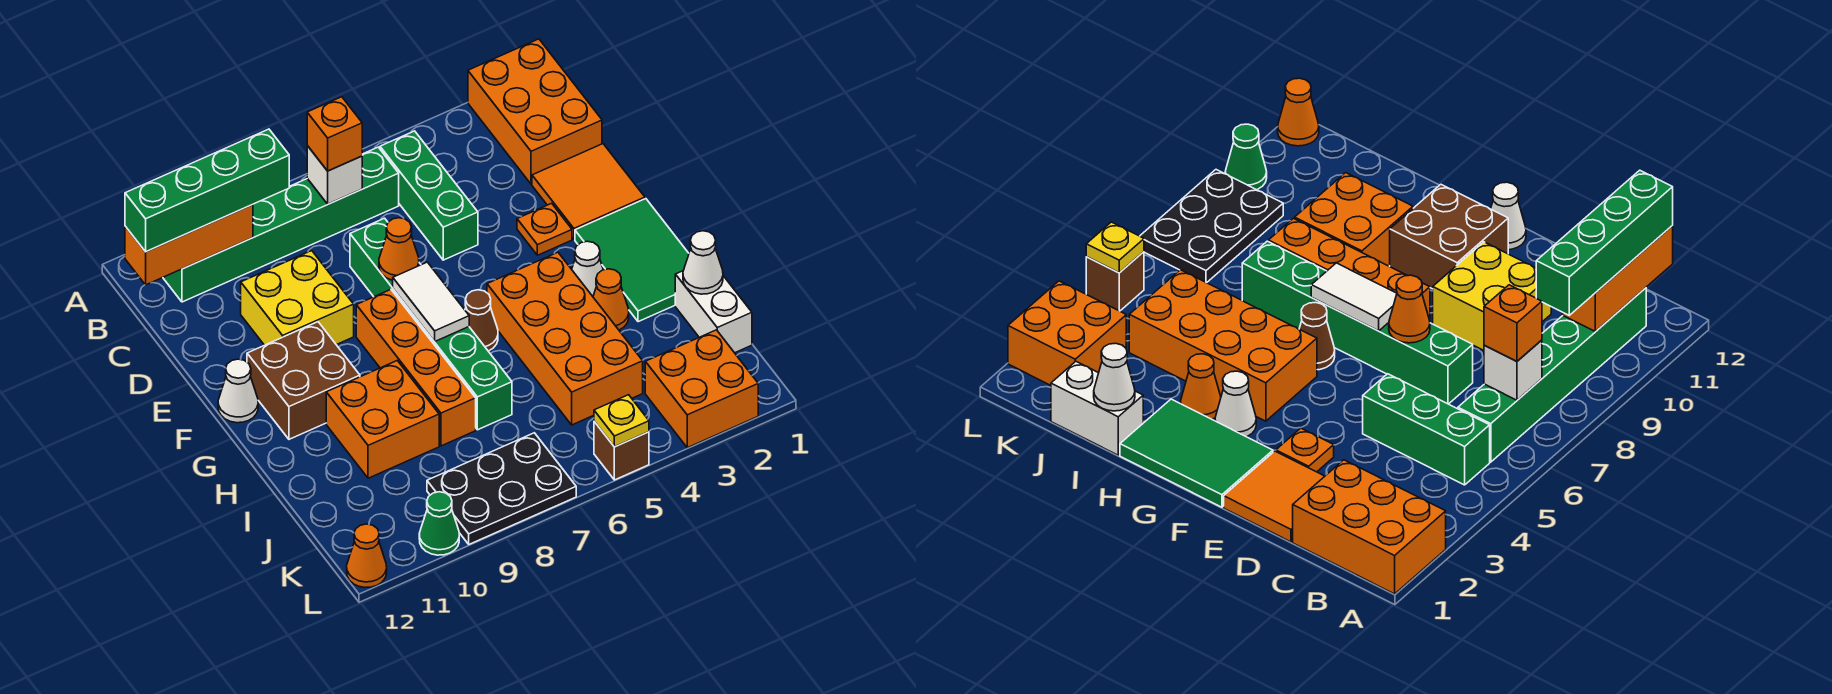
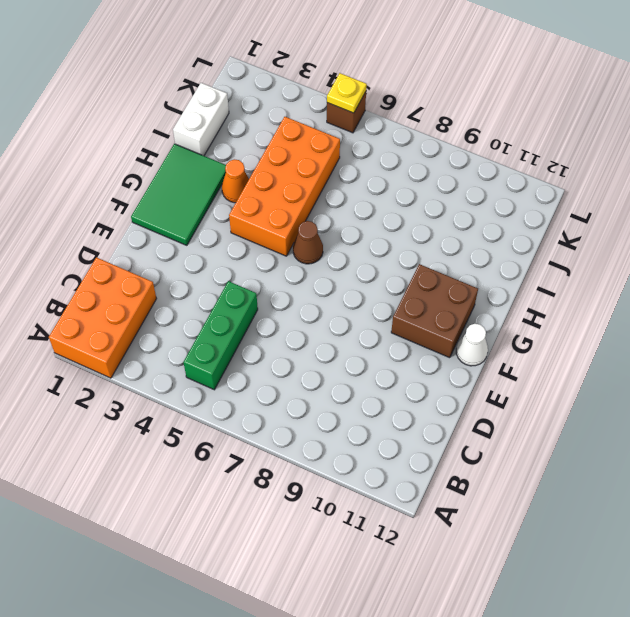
none -> green brick B6:B11 level 1
none -> orange tile D1:E2 level 1
none -> green brick D7:I7 level 1
none -> yellow brick D9:E10 level 1

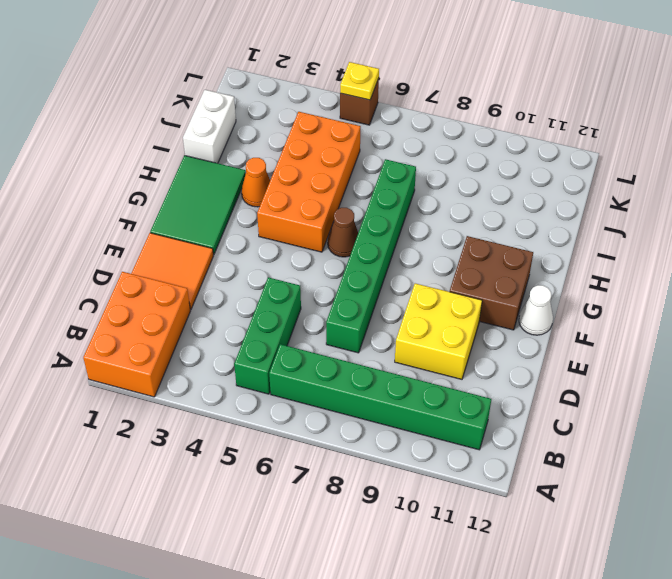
none -> orange plate E3 level 1
none -> orange brick F8:I8 level 1
none -> white cone G3 level 1
none -> orange brick H9:I10 level 1

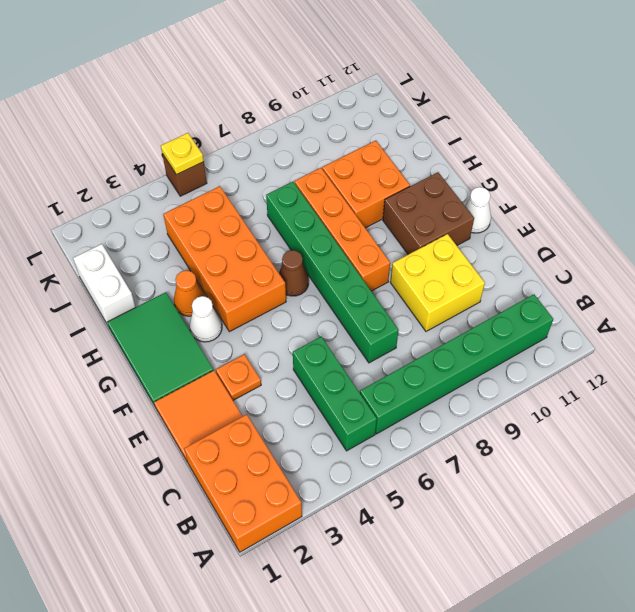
none -> orange brick K2:L3 level 1
none -> black plate K7:L9 level 1
none -> green cone L10 level 1
none -> orange cone L12 level 1

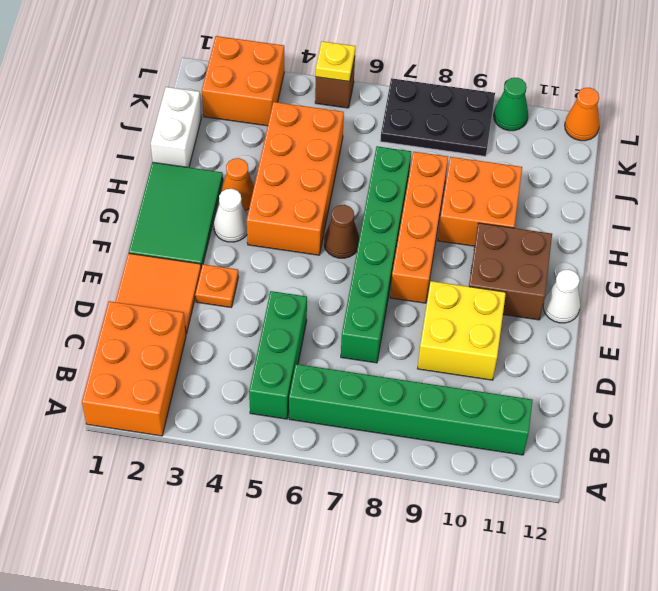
none -> white brick B7 level 2
none -> orange brick B10:B12 level 2
none -> orange cone E7 level 2
none -> white tile F7:G7 level 2

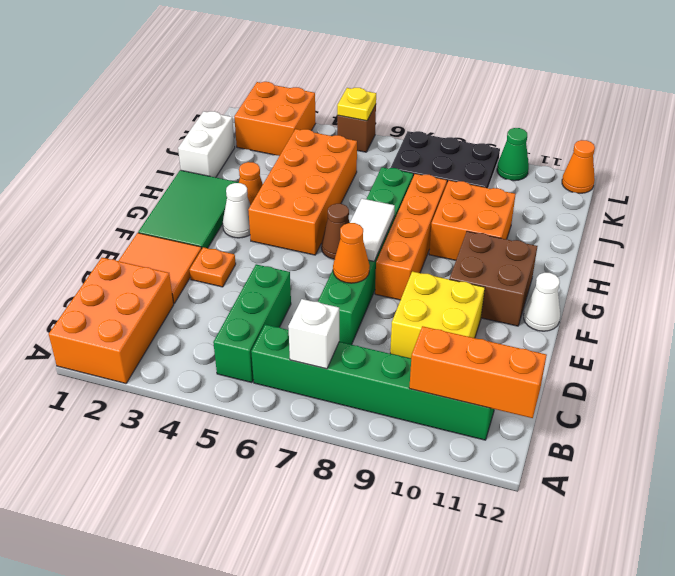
none -> white cone I1 level 2
none -> orange brick B7 level 3
none -> green brick B9:B12 level 3

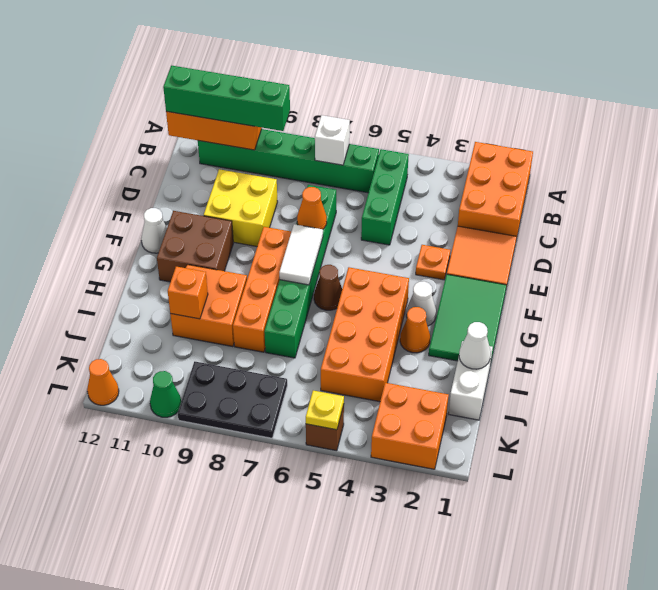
orange brick I10 level 2 -> orange brick B7 level 3

